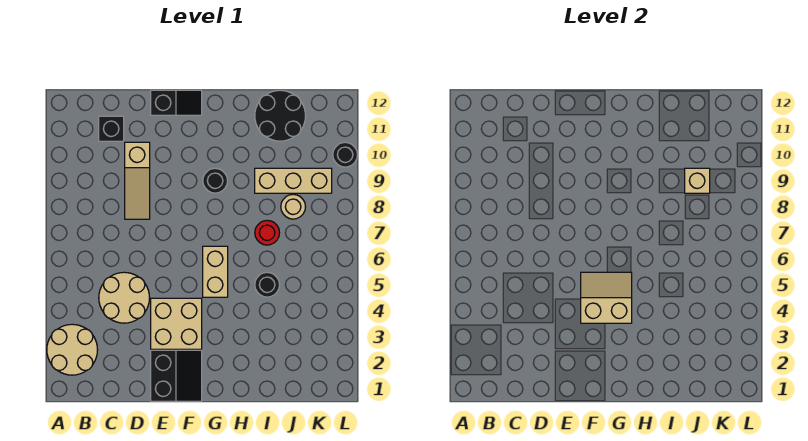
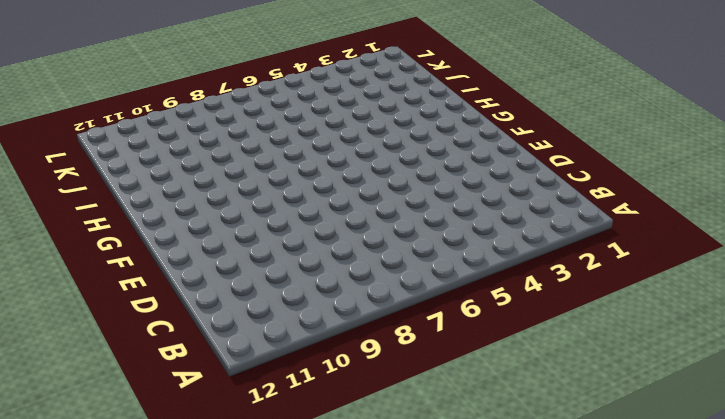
none -> tan round brick A2:B3 level 1
none -> tan round brick C4:D5 level 1
none -> black brick C11 level 1

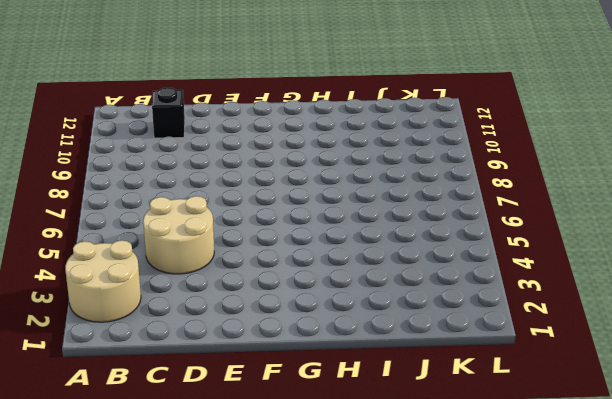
none -> tan slope D8:D10 level 1 top 10
none -> black slope E1:F2 level 1 top E
none -> tan brick E3:F4 level 1

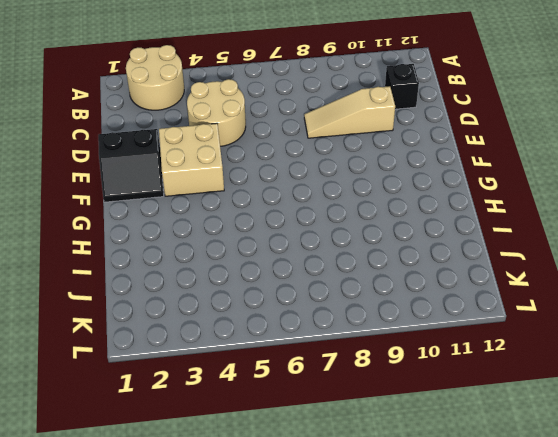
none -> black slope E12:F12 level 1 top E
none -> tan brick G5:G6 level 1
none -> black round brick G9 level 1

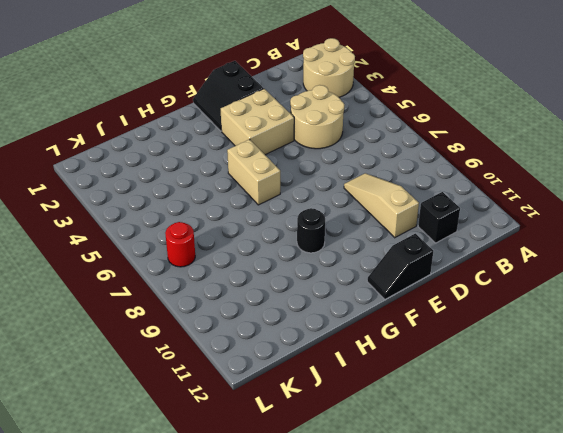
red round brick K7 level 1 -> red round brick I7 level 1
none -> black round brick I5 level 1
none -> tan brick I9:K9 level 1
none -> black round brick I11:J12 level 1

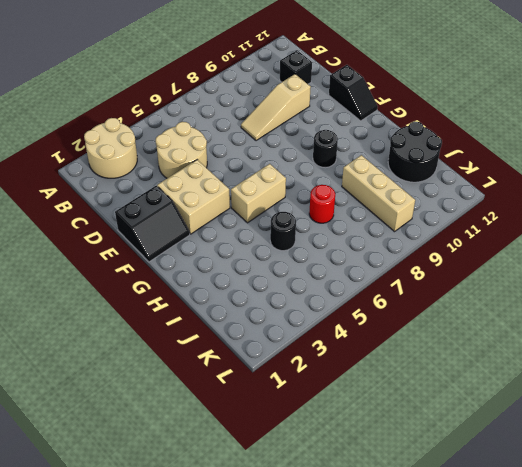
none -> tan round brick J8 level 1
none -> black round brick L10 level 1
none -> tan slope F4:G5 level 2 top 4

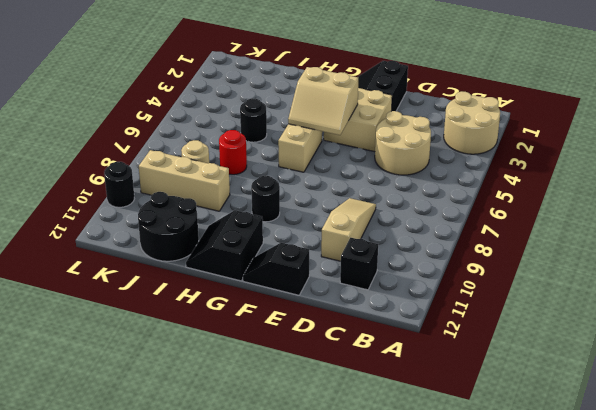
black slope G11:H12 level 1 top G -> none
none -> tan brick J9 level 2

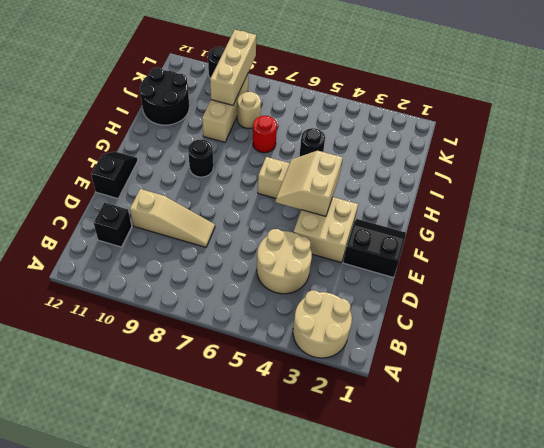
tan brick J9:L9 level 2 -> tan brick J9 level 2

